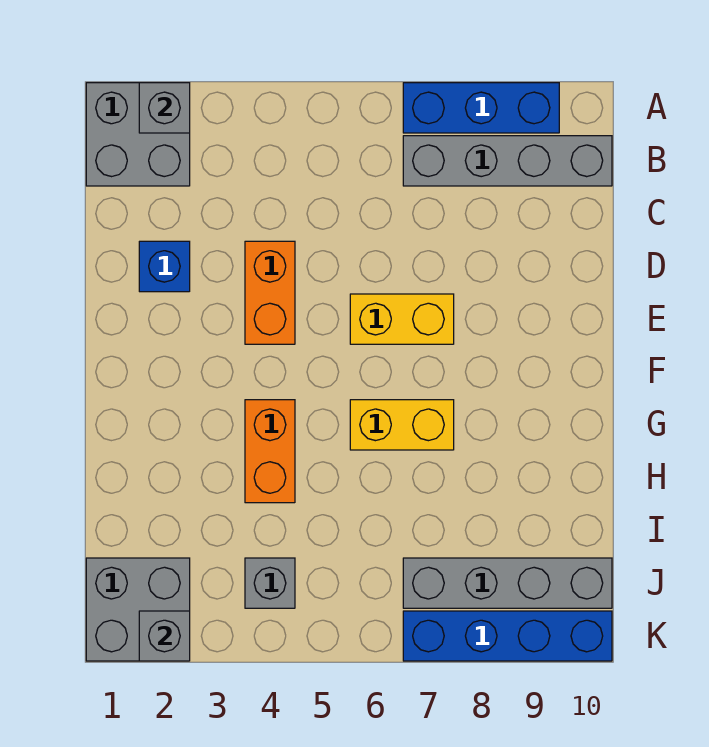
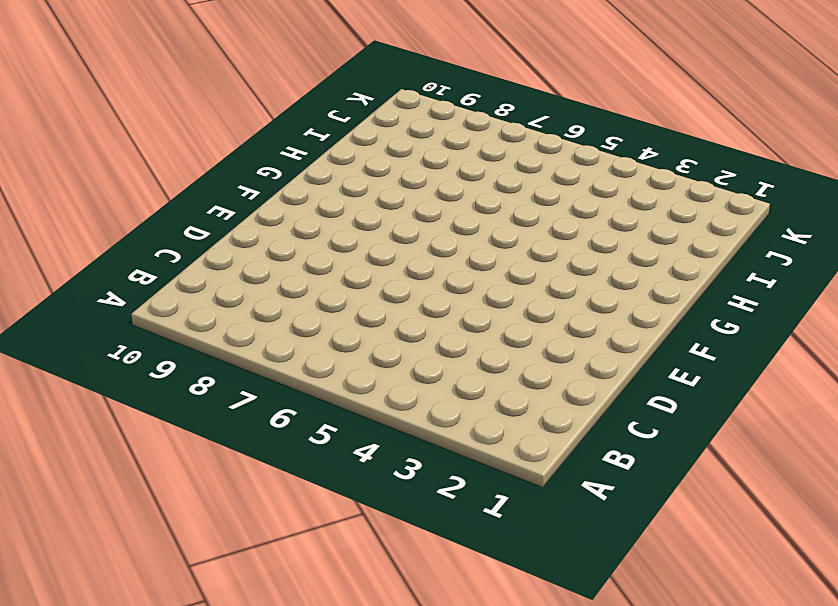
none -> grey brick A1:B2 level 1
none -> blue brick A7:A9 level 1
none -> grey brick B7:B10 level 1

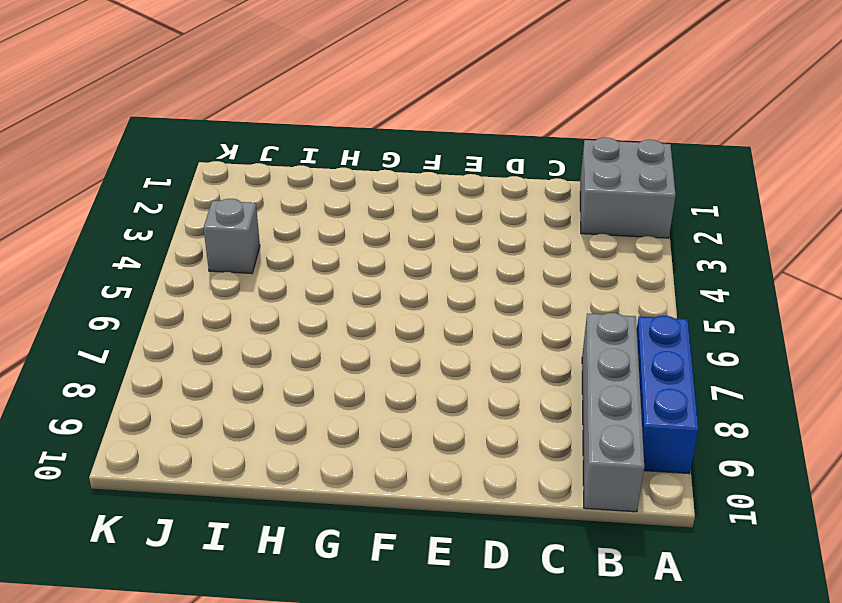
none -> blue brick D2 level 1
none -> orange brick D4:E4 level 1
none -> yellow brick E6:E7 level 1

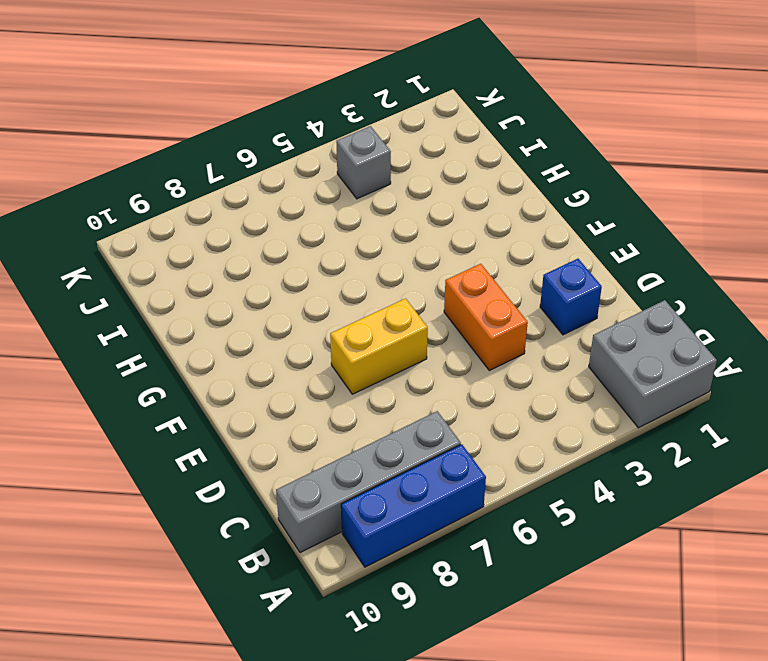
none -> orange brick G4:H4 level 1
none -> yellow brick G6:G7 level 1
none -> grey brick J1:K2 level 1

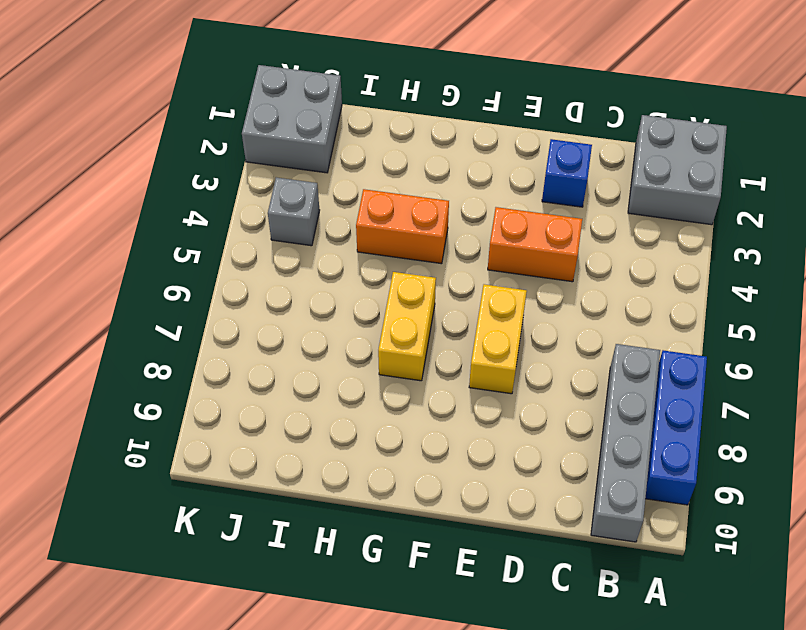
none -> grey brick J7:J10 level 1
none -> blue brick K7:K10 level 1
none -> grey brick A2 level 2

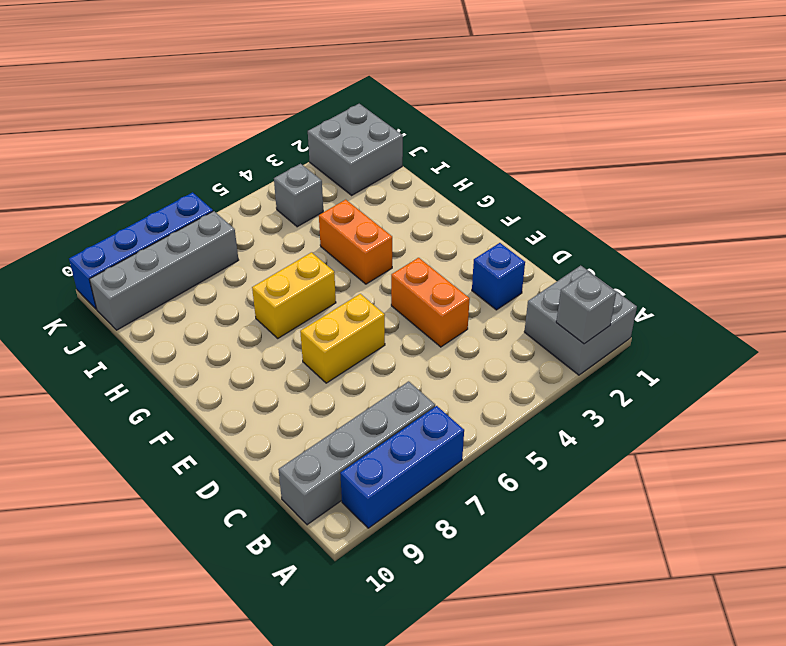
none -> grey brick K2 level 2

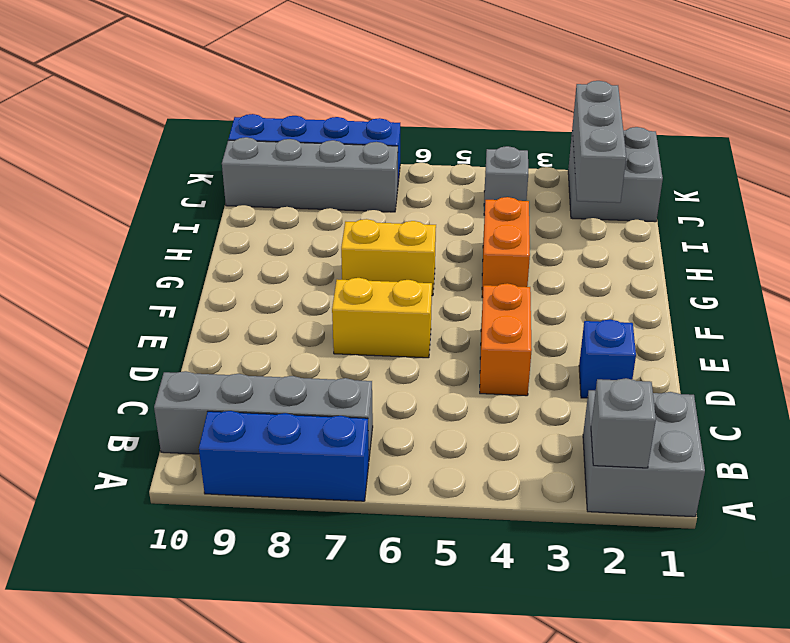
grey brick I2:K2 level 2 -> grey brick K2 level 2

